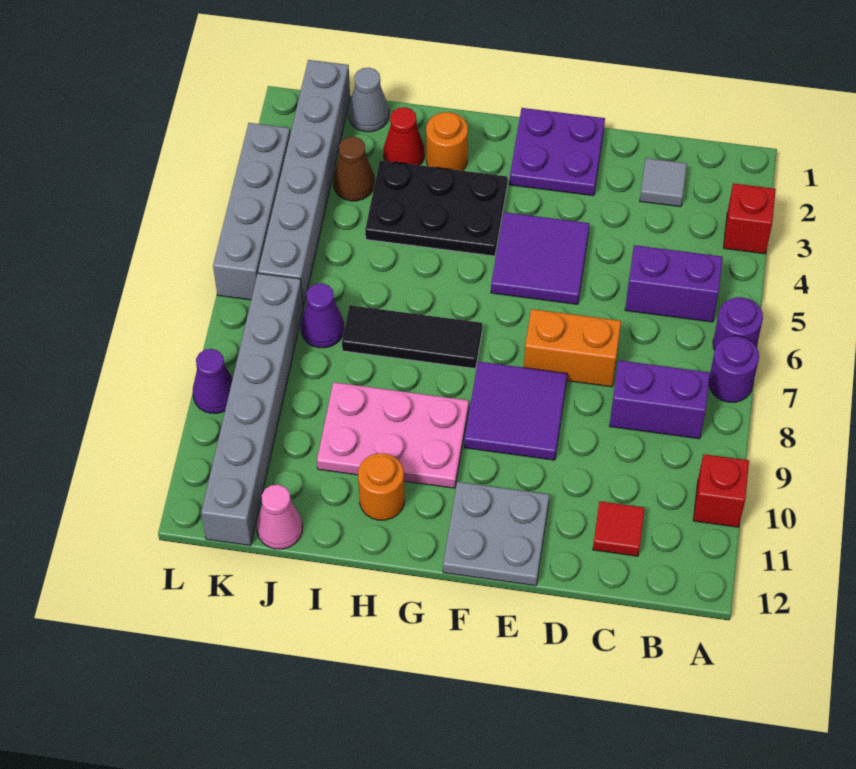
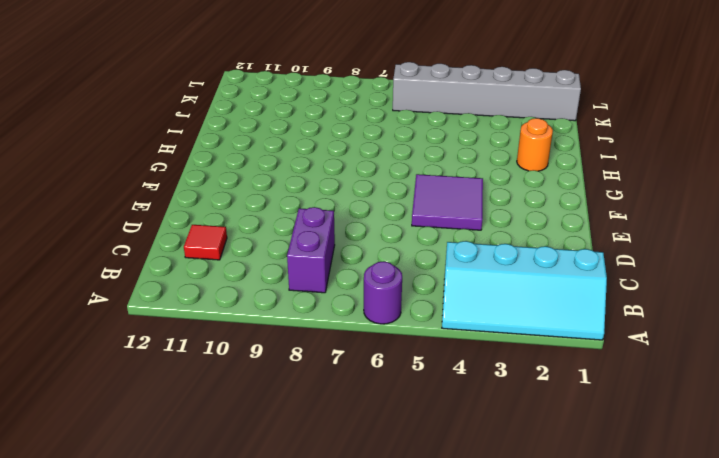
cyan slope A1:B4 level 1 top B -> red brick A3 level 1
none -> purple round brick A7 level 1
none -> red brick A10 level 1
none -> purple brick B5:C5 level 1

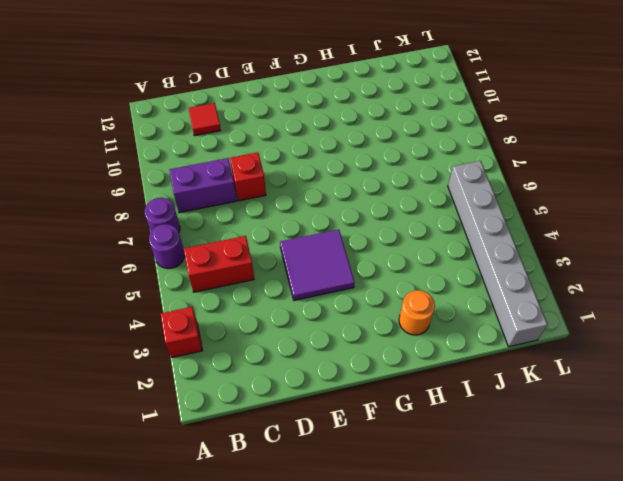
red brick B5:C5 level 1 -> purple brick B5:C5 level 1
red brick D8 level 1 -> red brick A10 level 1
none -> grey tile C2 level 1
none -> orange brick D7:E7 level 1
none -> purple plate E1:F2 level 1

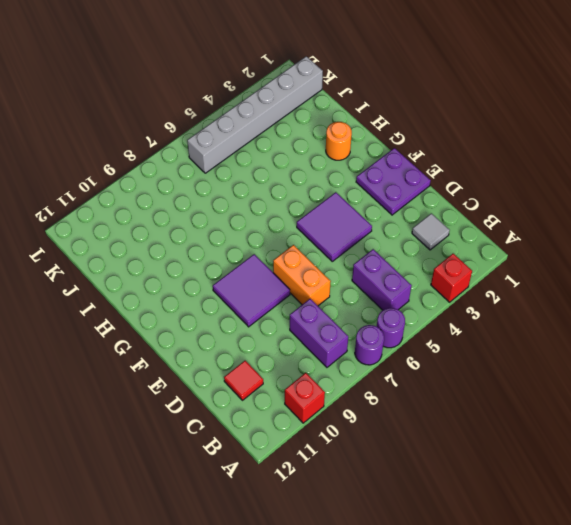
none -> grey plate E11:F12 level 1
none -> black plate G3:I4 level 1
none -> black tile G7:I7 level 1

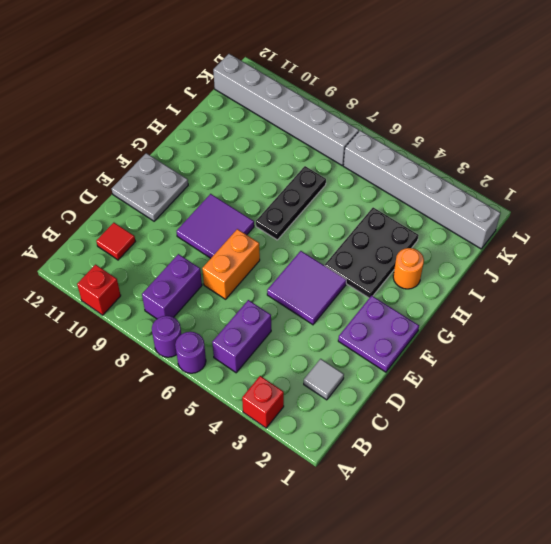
black plate G7:I7 level 1 -> black tile G7:I7 level 1
none -> pink plate G9:I10 level 1
none -> orange round brick H11 level 1
none -> red cone I2 level 1

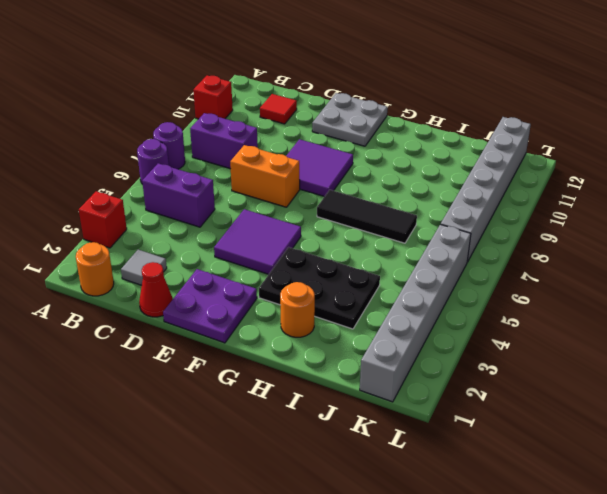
orange round brick B1 level 1 -> orange round brick H11 level 1
red cone D1 level 1 -> red cone I2 level 1
none -> pink plate G9:I10 level 1
none -> grey cone J1 level 1
none -> brown cone J3 level 1

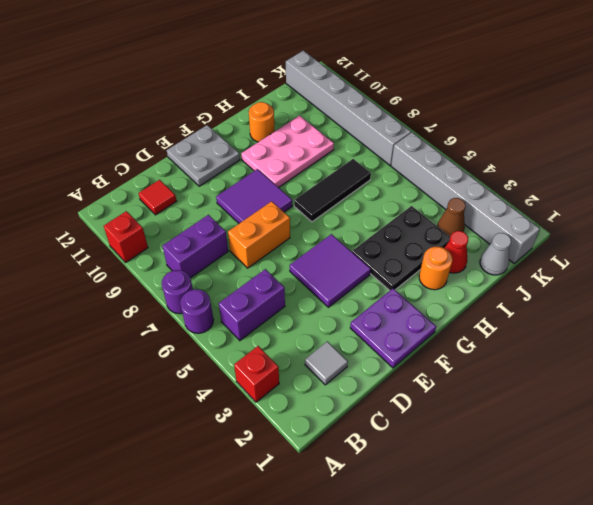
none -> purple cone J7 level 1
none -> pink cone J12 level 1
none -> grey brick L3:L6 level 1

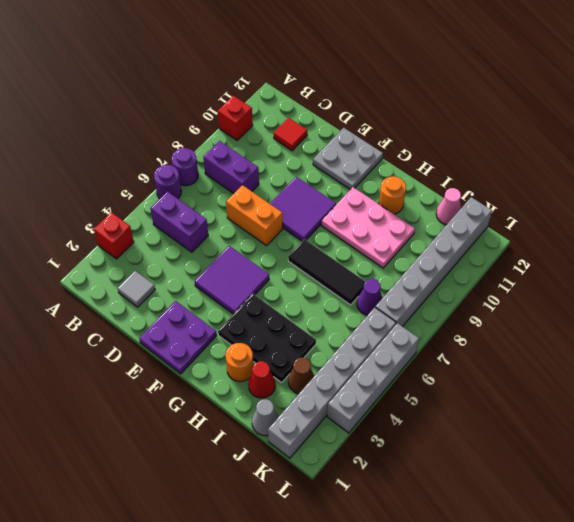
none -> purple cone L9 level 1

